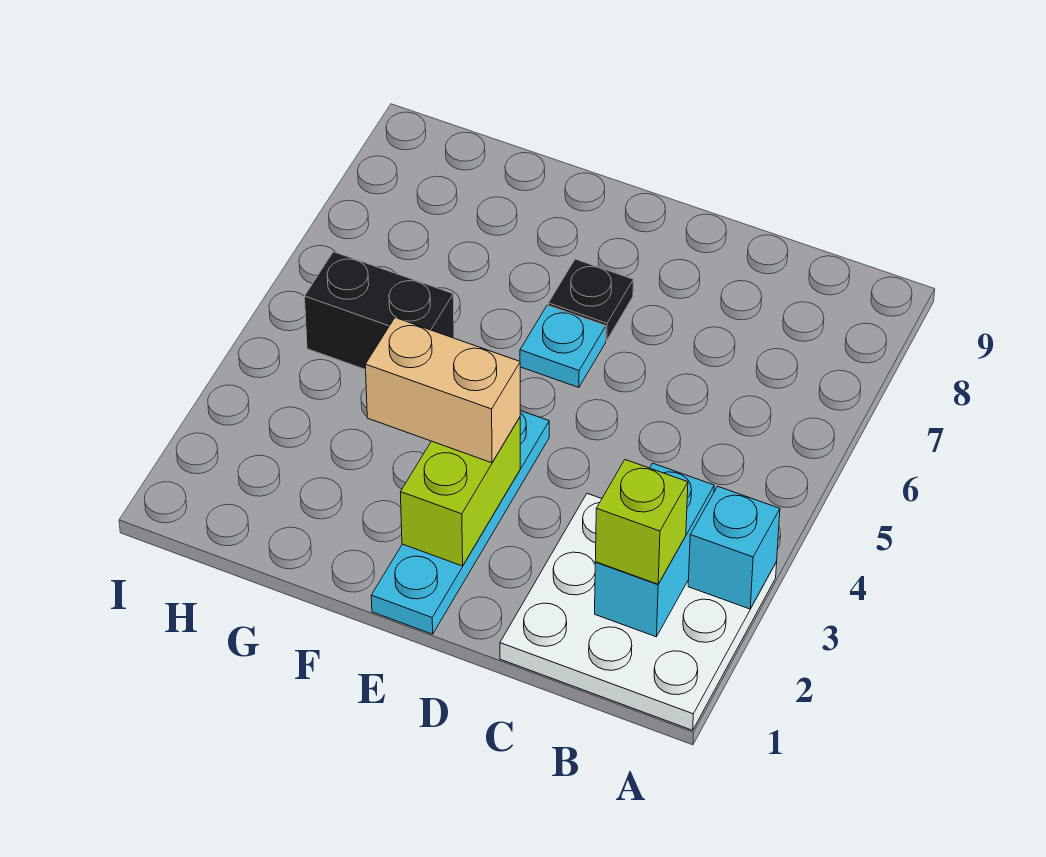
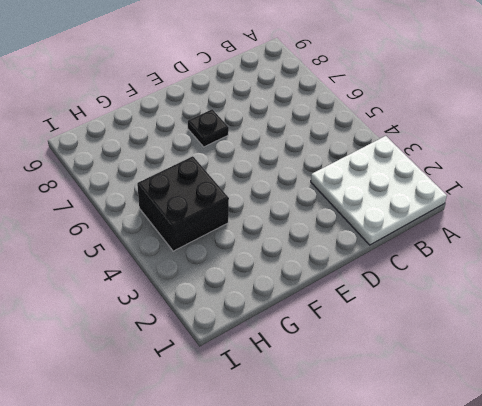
black brick G4:H5 level 1 -> black brick G5:H5 level 1
none -> cyan plate E1:E4 level 1
none -> cyan plate E6 level 1

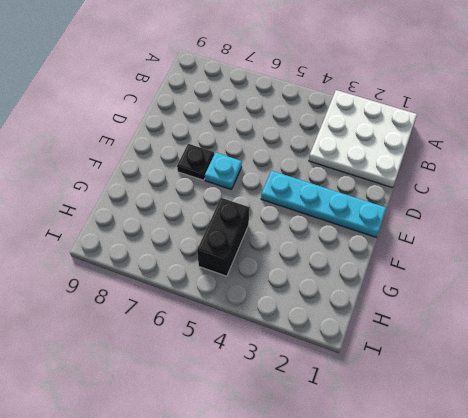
none -> cyan brick A3 level 2
none -> cyan brick B2:B3 level 2

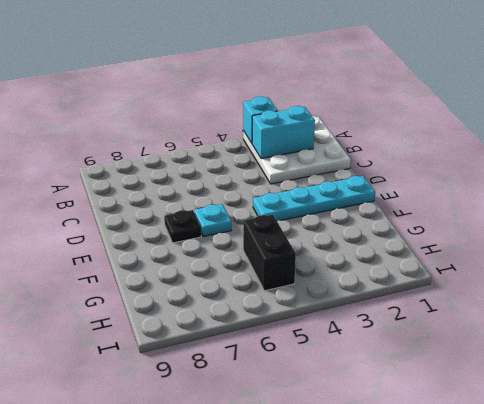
none -> lime brick E2:E3 level 2
none -> lime brick B2 level 3

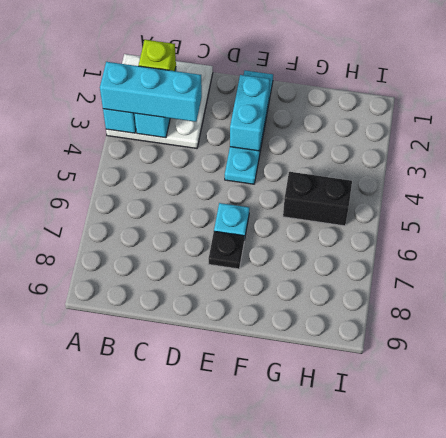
cyan brick A3:C3 level 3 -> none
cyan brick E2:E3 level 2 -> lime brick E2:E3 level 2
none -> tan brick E3:F3 level 3

